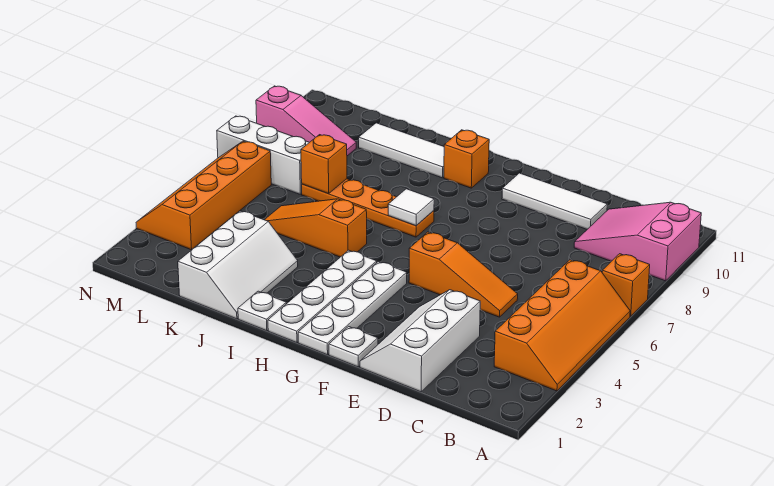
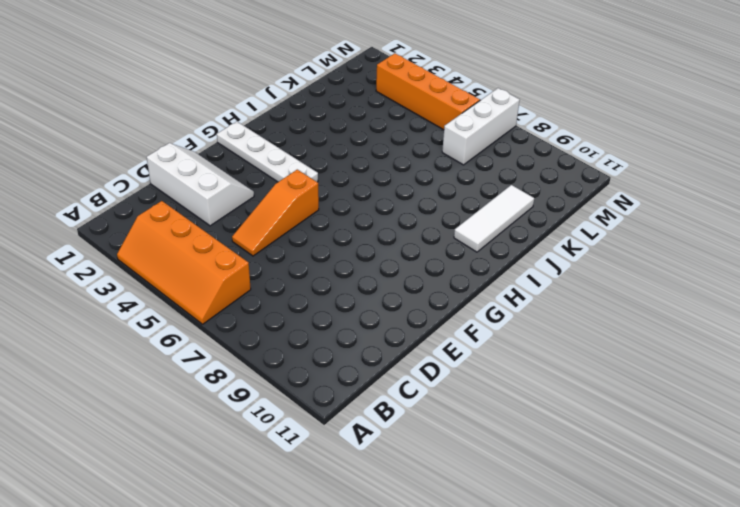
none -> orange brick A7 level 1
none -> pink slope A9:C10 level 1 top A
none -> white tile D10:F10 level 1

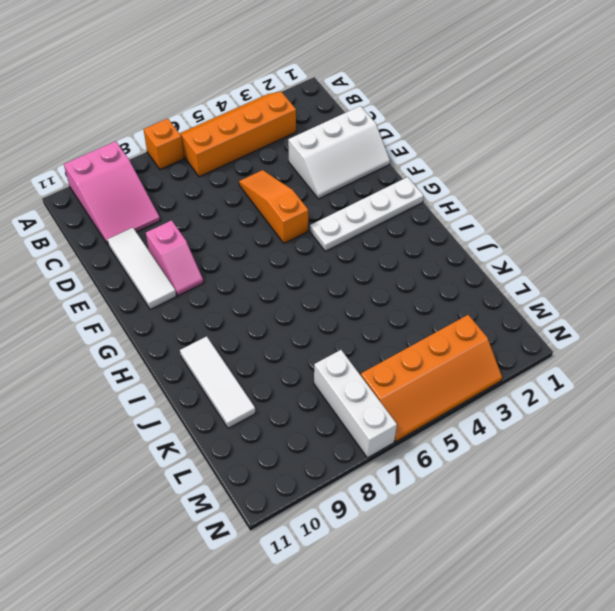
pink slope E9:F9 level 1 top E -> none
none -> white plate F1 level 1
none -> white plate H1:H4 level 1
none -> orange plate H7:K7 level 1

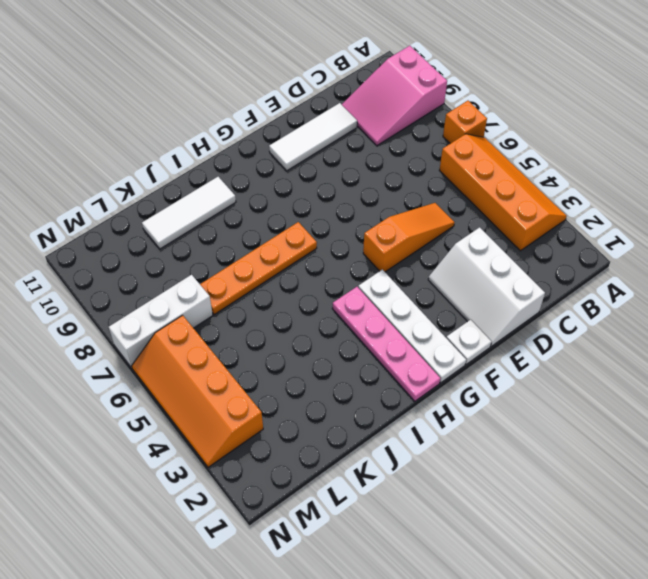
pink plate H1:H4 level 1 -> white plate H1:H4 level 1
none -> orange brick H10 level 1
none -> white plate I1 level 1
none -> orange slope I5:K5 level 1 top I

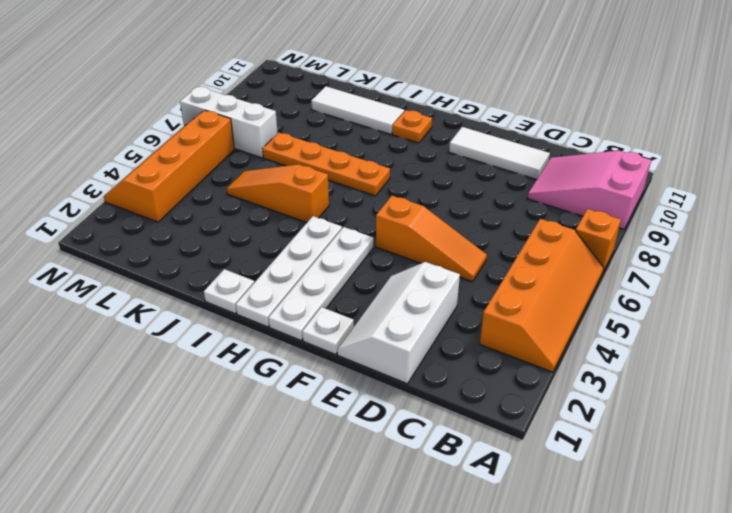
orange plate H10 level 1 -> orange brick H10 level 1
none -> white slope J1:K3 level 1 top K
none -> pink slope L9:N9 level 1 top N
none -> white tile H7 level 2

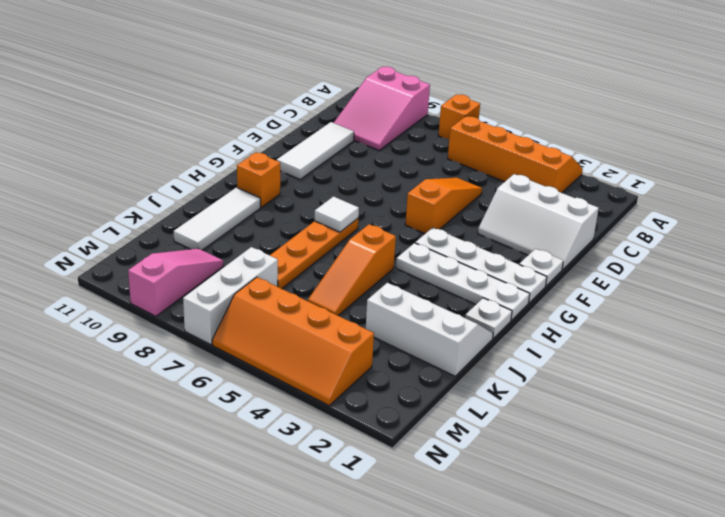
none -> orange brick K7 level 2

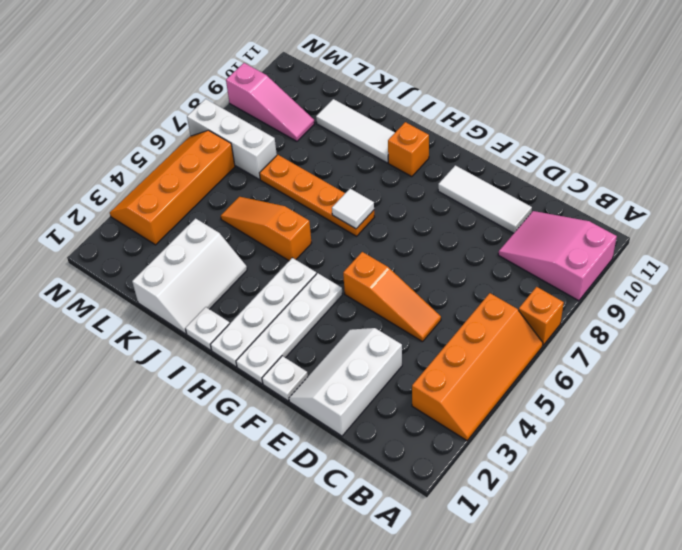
none -> orange brick K7 level 2

